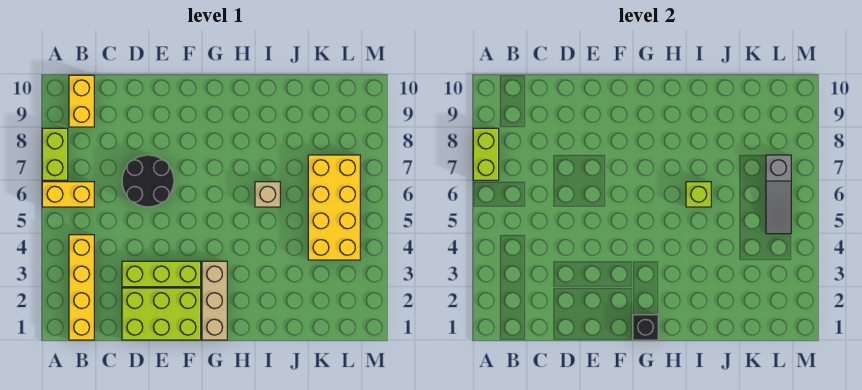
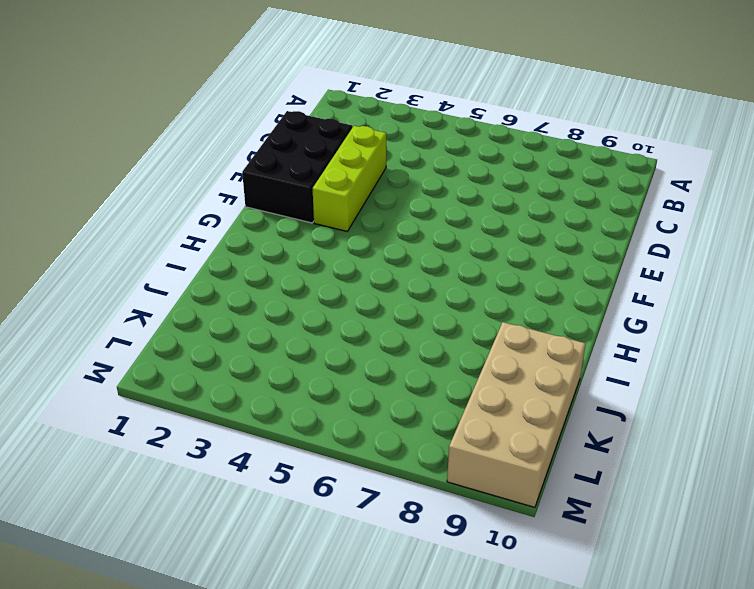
black brick D1:F2 level 1 -> lime brick D1:F2 level 1
tan brick J9:M10 level 1 -> none
none -> yellow brick A6:B6 level 1
none -> lime brick A7:A8 level 1
none -> yellow brick B1:B4 level 1

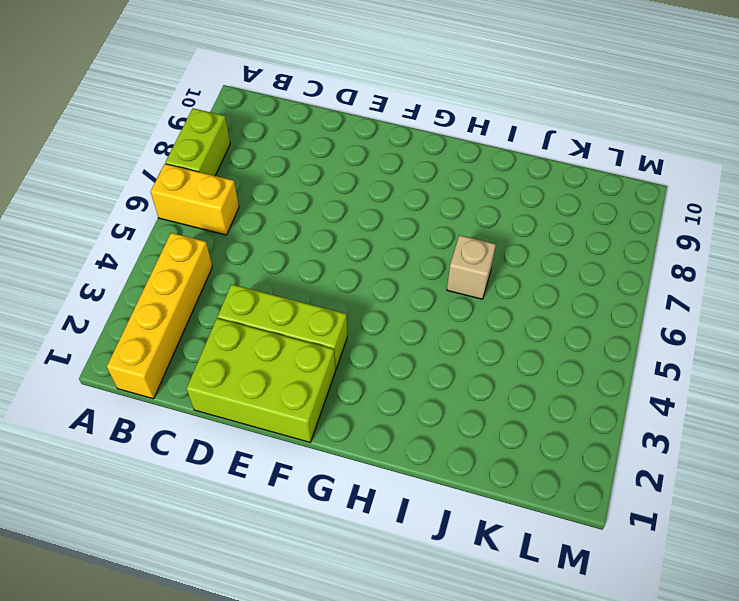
none -> yellow brick B9:B10 level 1
none -> black round brick D6:E7 level 1
none -> tan brick G1:G3 level 1

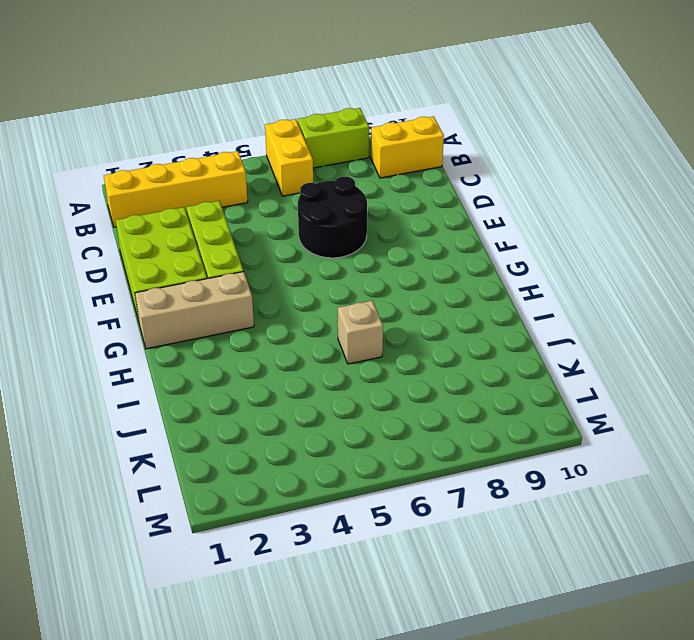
none -> yellow brick K4:L7 level 1
none -> lime brick A7:A8 level 2
none -> black brick G1 level 2

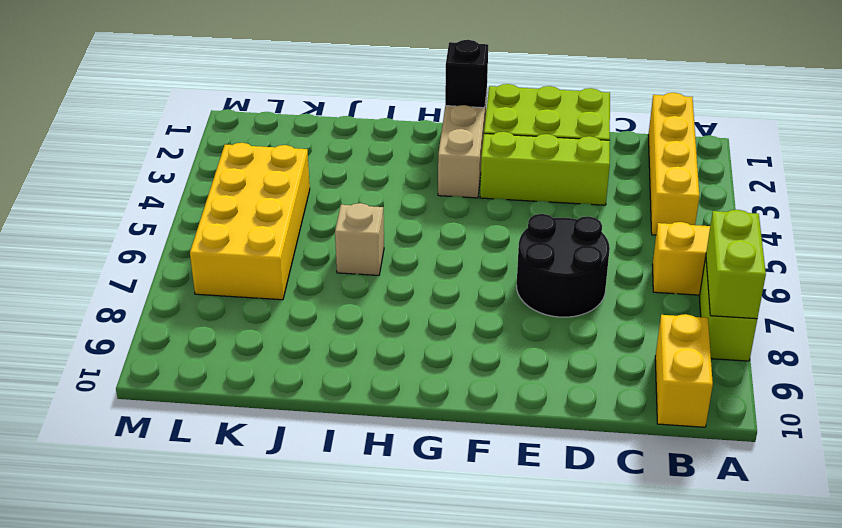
none -> lime brick I6 level 2
none -> grey slope L5:L7 level 2 top 7

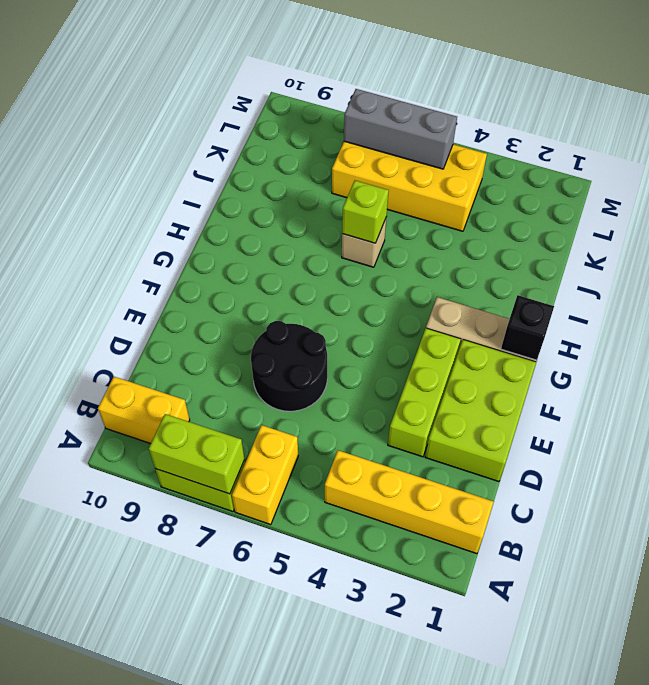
grey brick L5:L7 level 2 -> grey slope L5:L7 level 2 top 7

